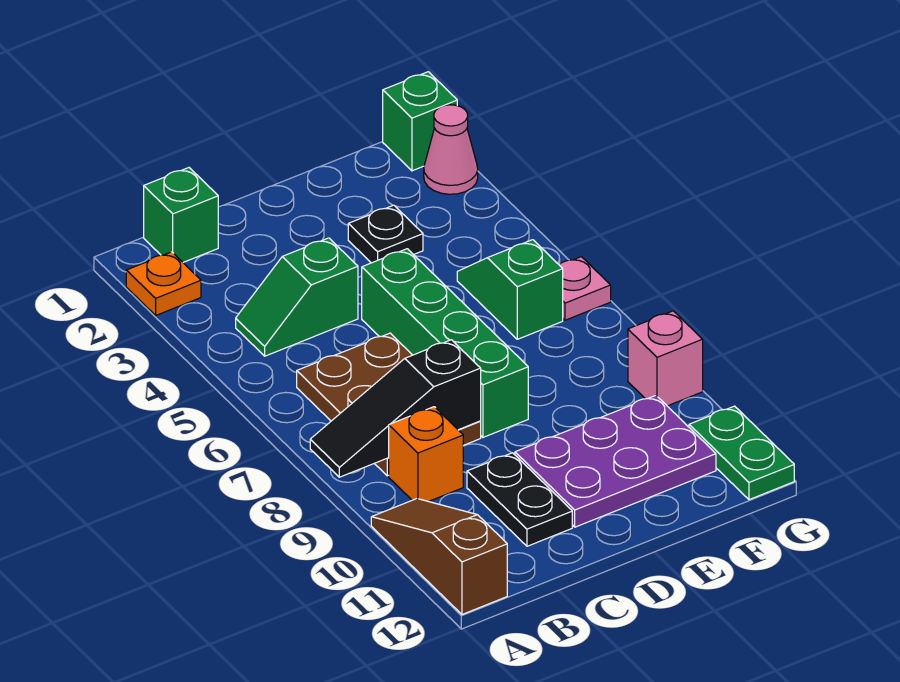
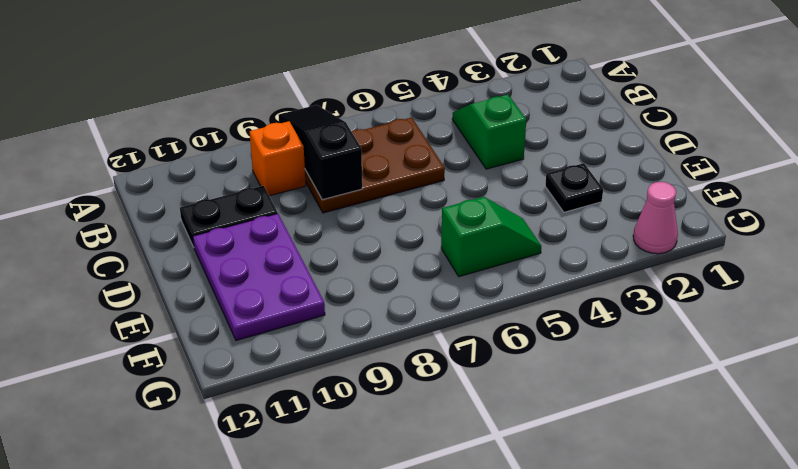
none -> orange plate A2 level 1
none -> brown slope A10:A12 level 1 top 12
none -> green brick B1 level 1

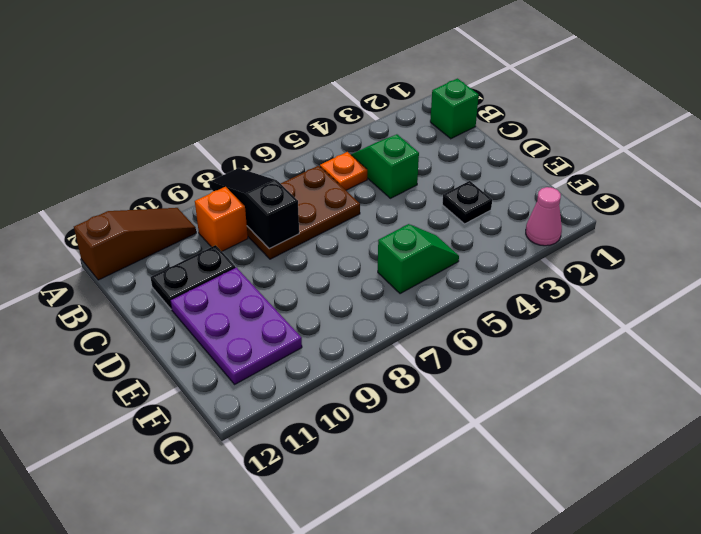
orange plate B5 level 1 -> orange plate A2 level 1
none -> green brick D5:D8 level 1
none -> green brick G1 level 1
none -> pink plate G6 level 1

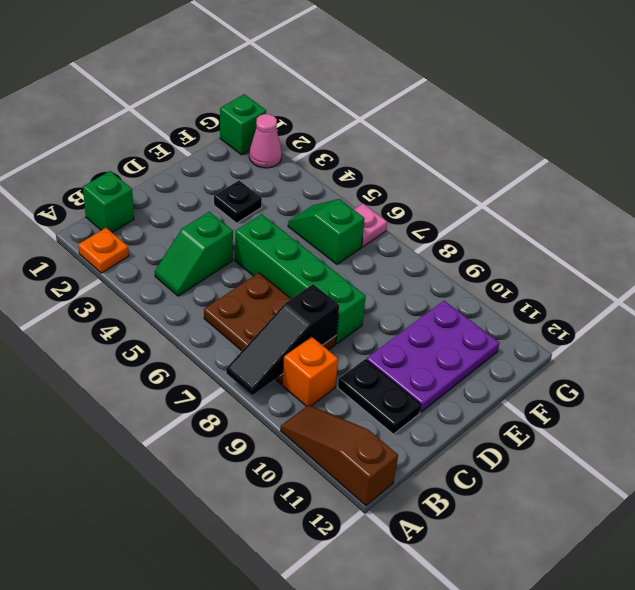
none -> pink brick G9 level 1
none -> green plate G11:G12 level 1

